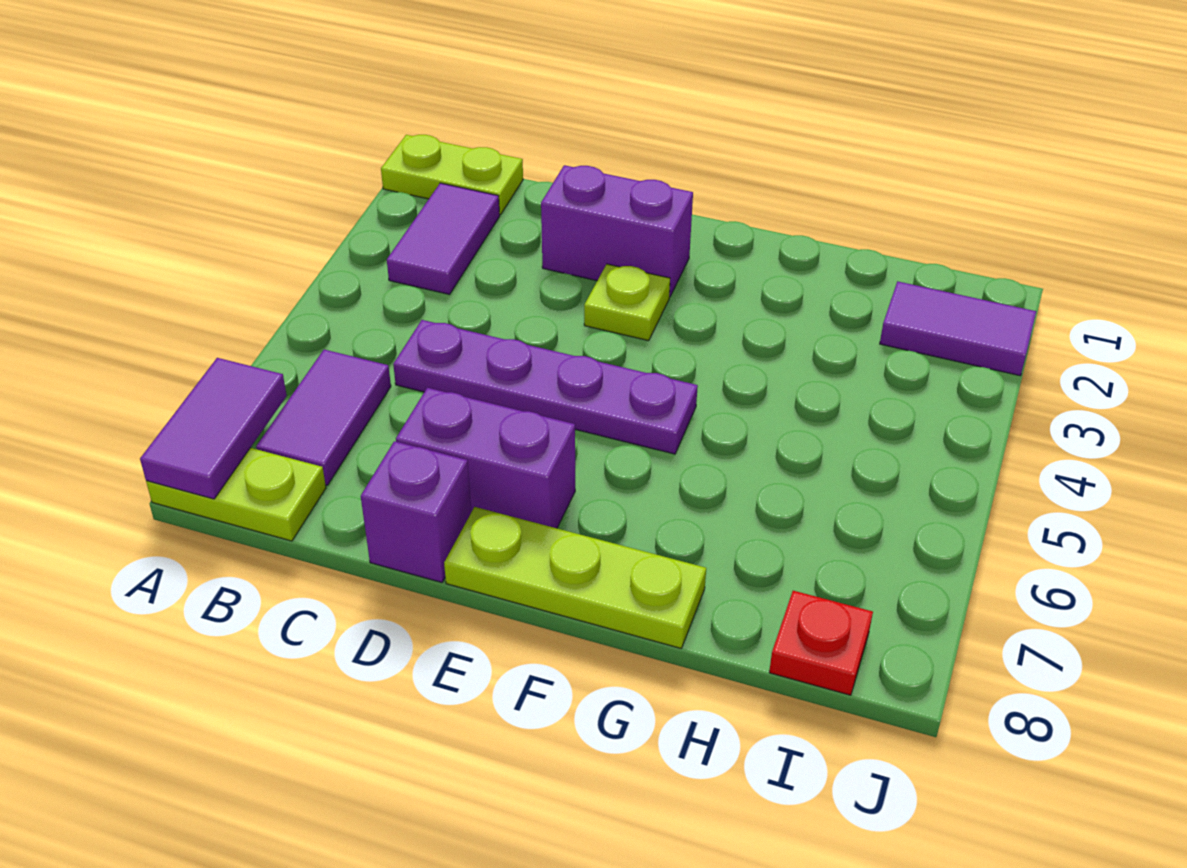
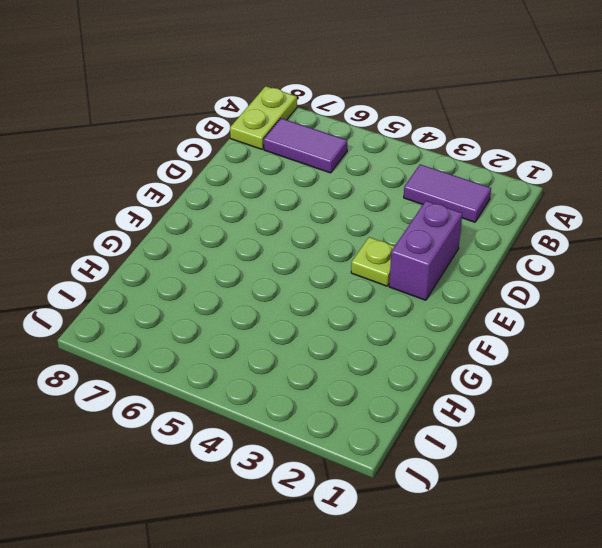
none -> lime plate A1:B1 level 1
none -> purple plate C5:F5 level 1
none -> purple brick D7:E7 level 1

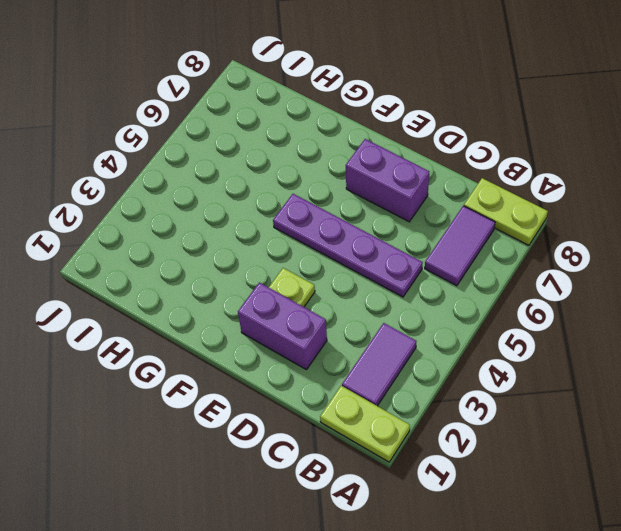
none -> purple brick D8 level 1
none -> lime plate E8:G8 level 1
none -> purple tile I2:J2 level 1

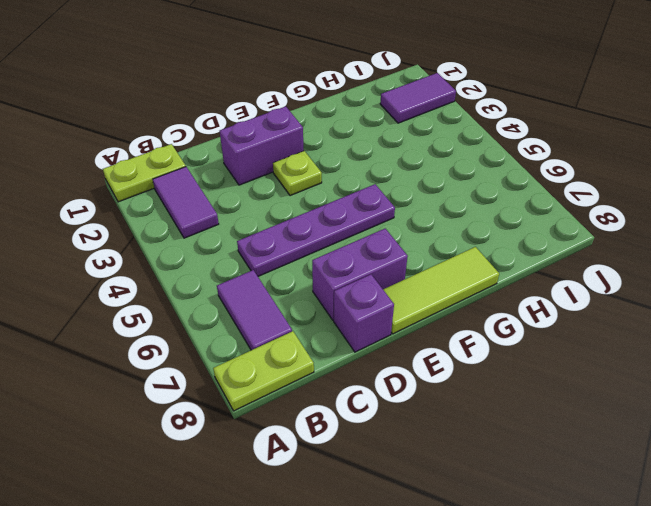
lime tile E8:G8 level 1 -> lime plate E8:G8 level 1
none -> red plate I8 level 1
none -> purple tile A7:A8 level 2

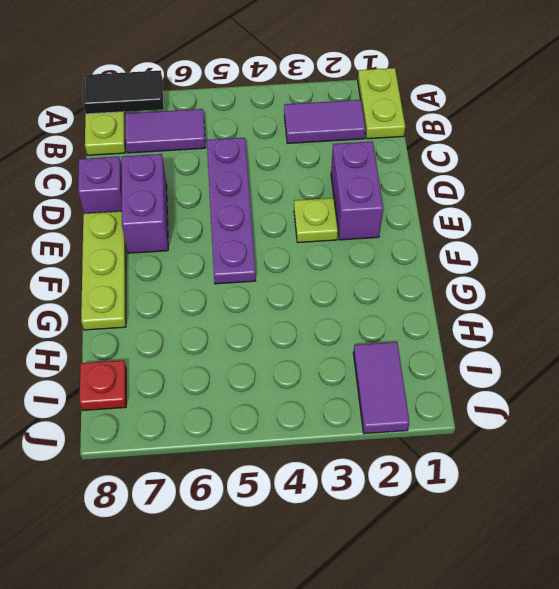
black tile A7:A8 level 2 -> purple tile A7:A8 level 2

